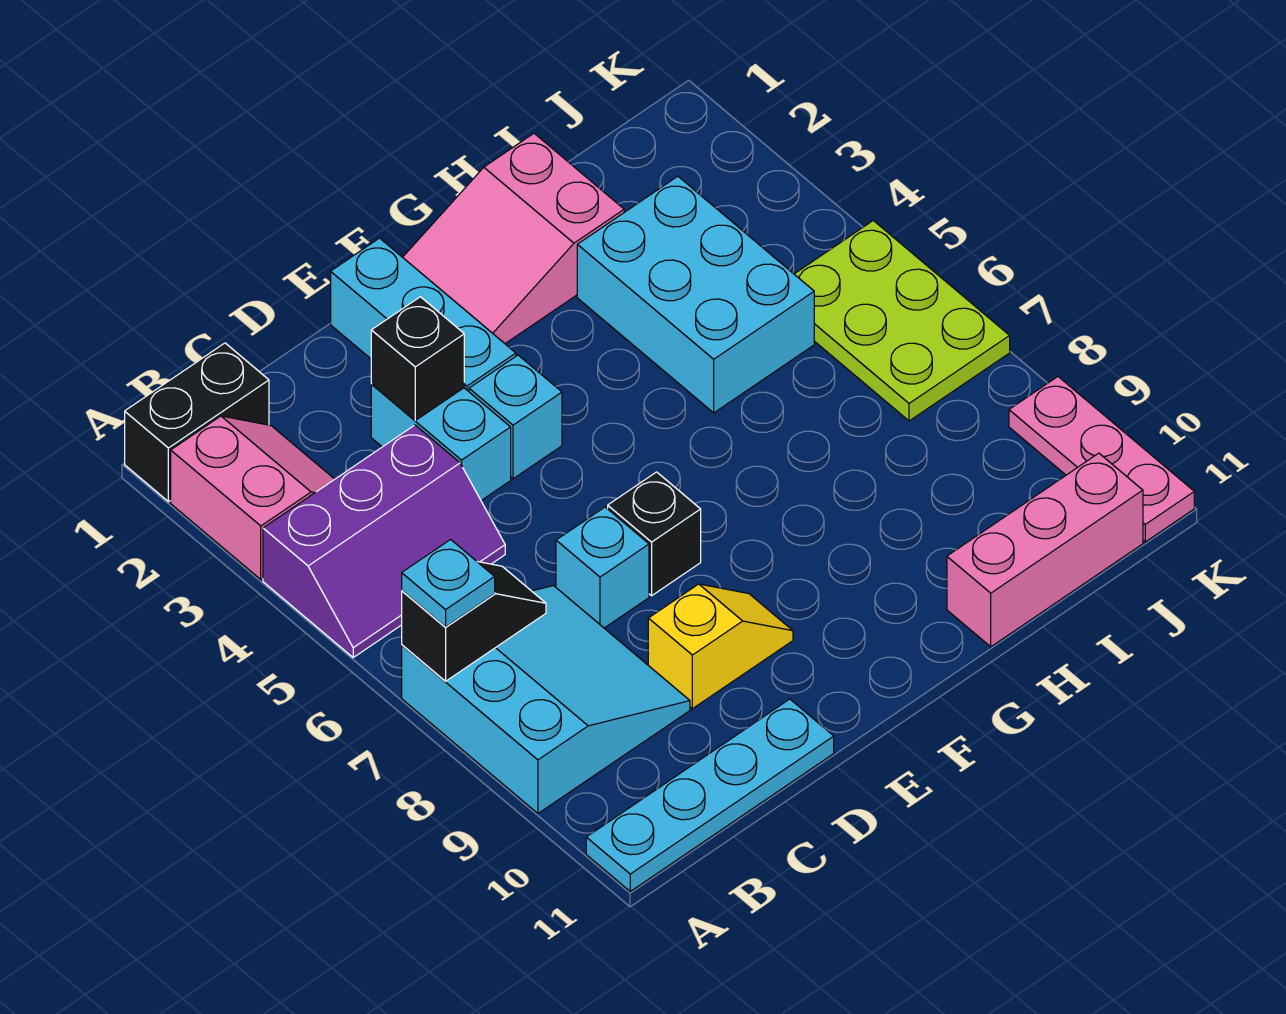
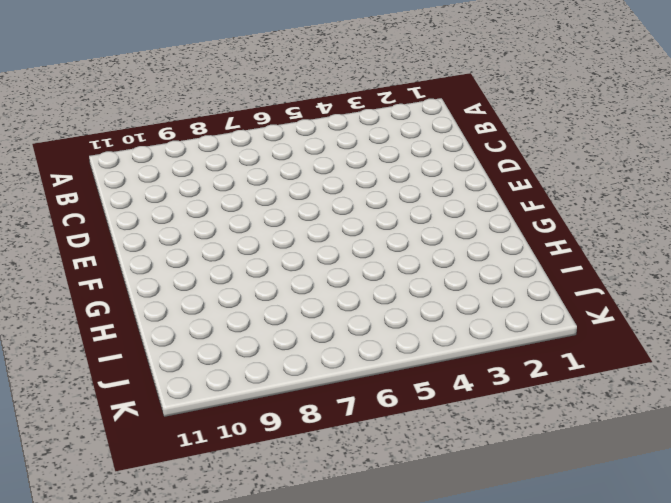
none -> black brick A1:B1 level 1
none -> pink slope A2:B3 level 1 top A
none -> purple slope A4:C5 level 1 top 4

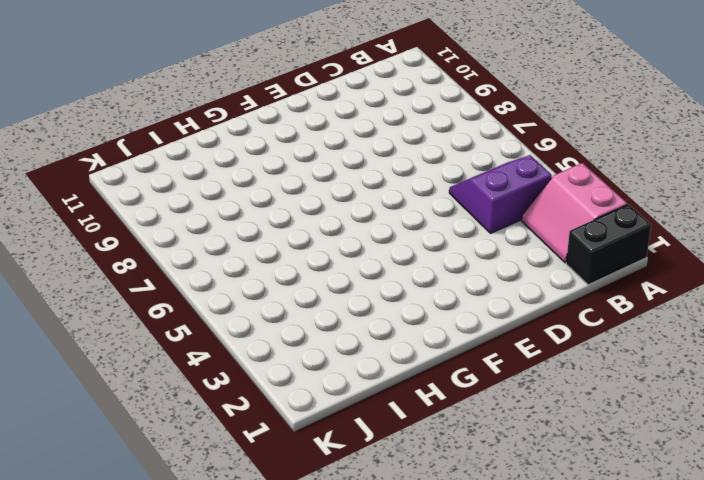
purple slope B4:C5 level 1 top 4 -> purple slope A4:C5 level 1 top 4
none -> cyan slope A7:C9 level 1 top A
none -> cyan plate A11:D11 level 1
none -> cyan brick D3:D4 level 1

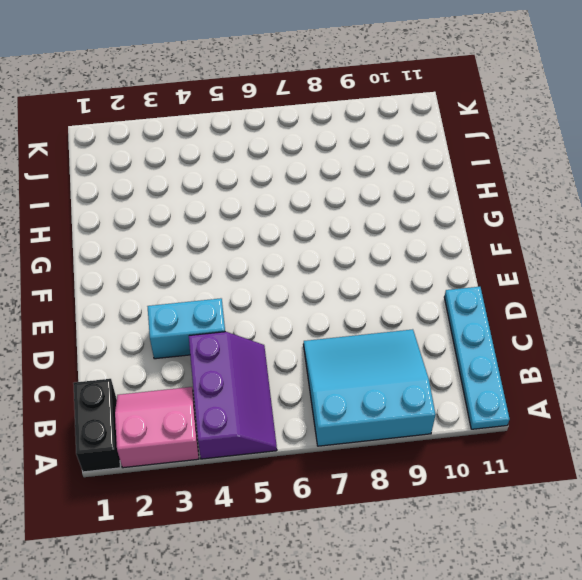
none -> cyan brick D7 level 1
none -> yellow slope D9:E9 level 1 top D
none -> cyan brick E1:E3 level 1

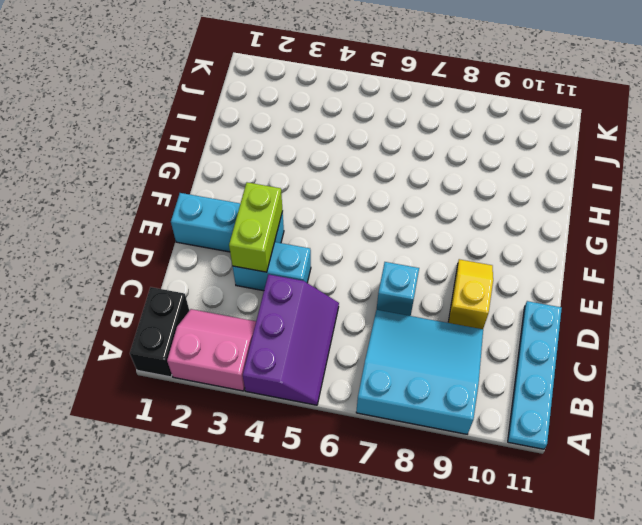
lime brick D3:E3 level 2 -> black brick D3 level 2
none -> cyan brick E4 level 1
none -> black brick E7 level 1
none -> pink slope F1:H2 level 1 top H

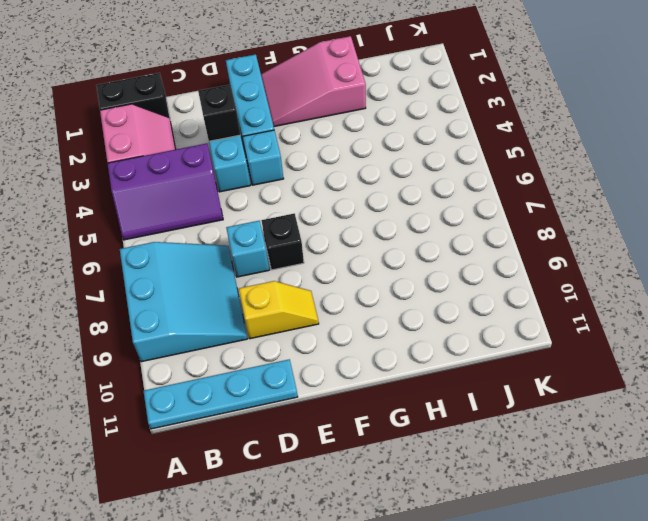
none -> cyan brick H3:I5 level 1
none -> pink brick H11:J11 level 1
none -> lime plate J5:K7 level 1

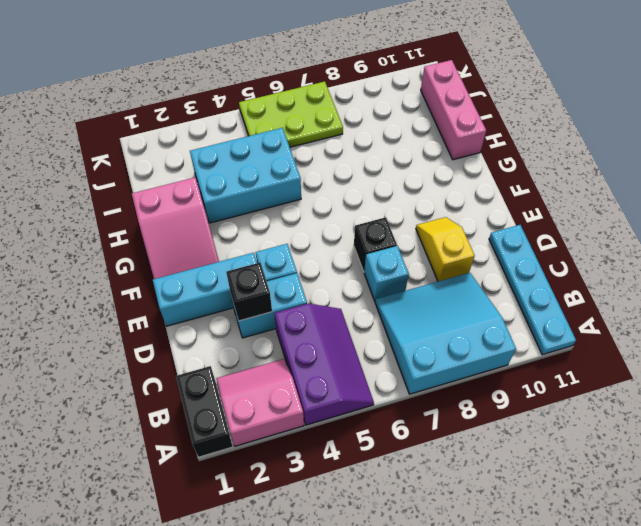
none -> pink plate K9:K11 level 1
none -> black slope A7:B7 level 2 top A
none -> cyan plate A7 level 3

